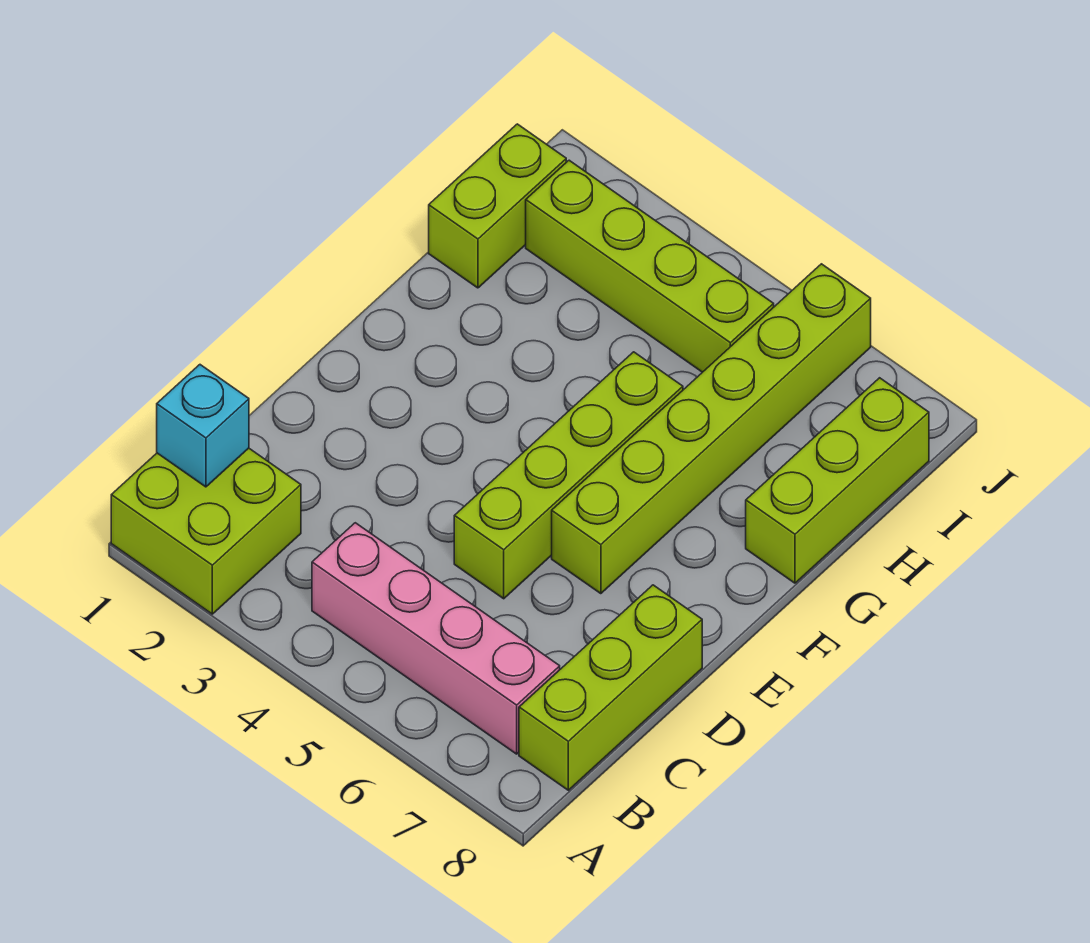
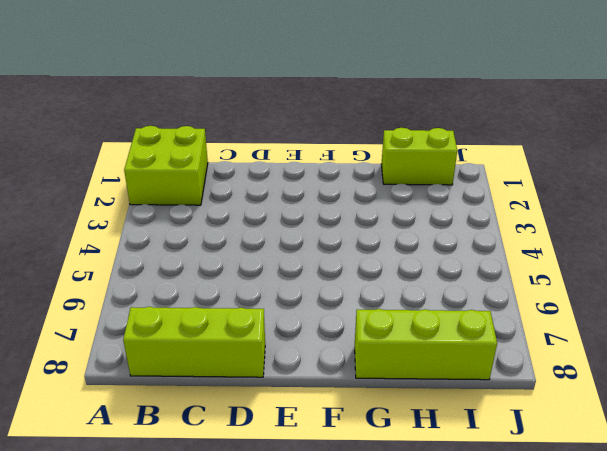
none -> pink brick B4:B7 level 1
none -> lime brick D5:G5 level 1

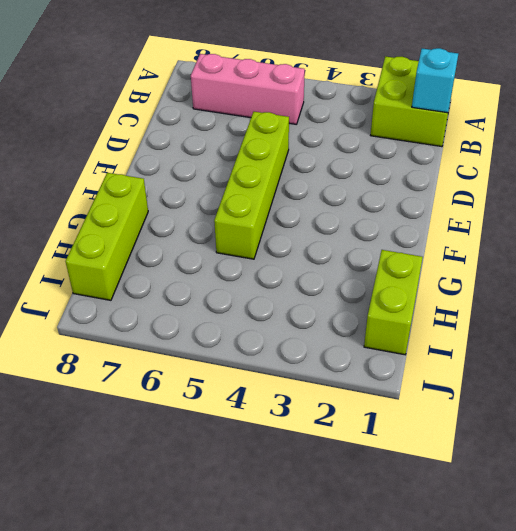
pink brick B5:B7 level 1 -> pink brick B4:B7 level 1
none -> lime brick B8:D8 level 1
none -> lime brick E6:J6 level 1

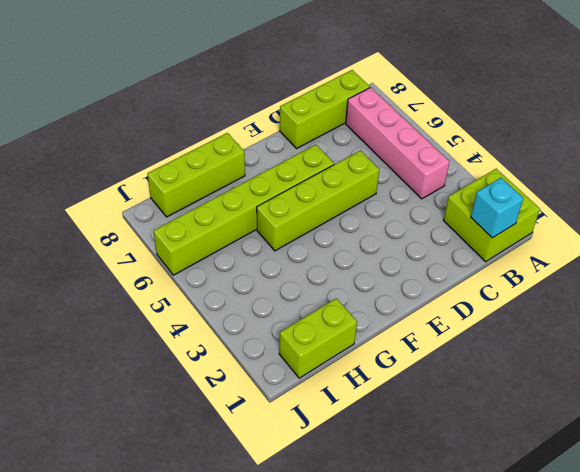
none -> lime brick I2:I5 level 1

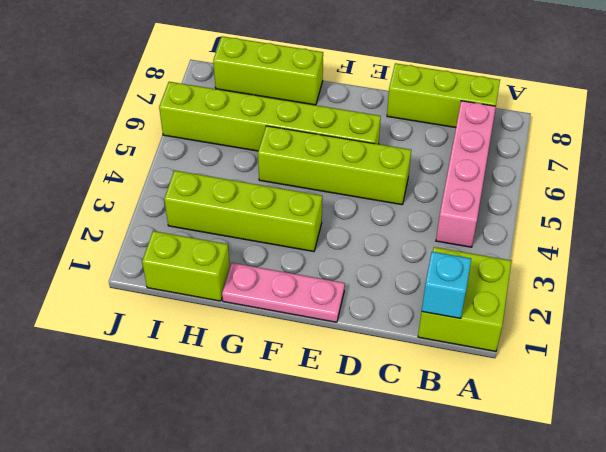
pink plate E1:G1 level 1 -> none
lime brick F3:I3 level 1 -> lime brick I2:I5 level 1

